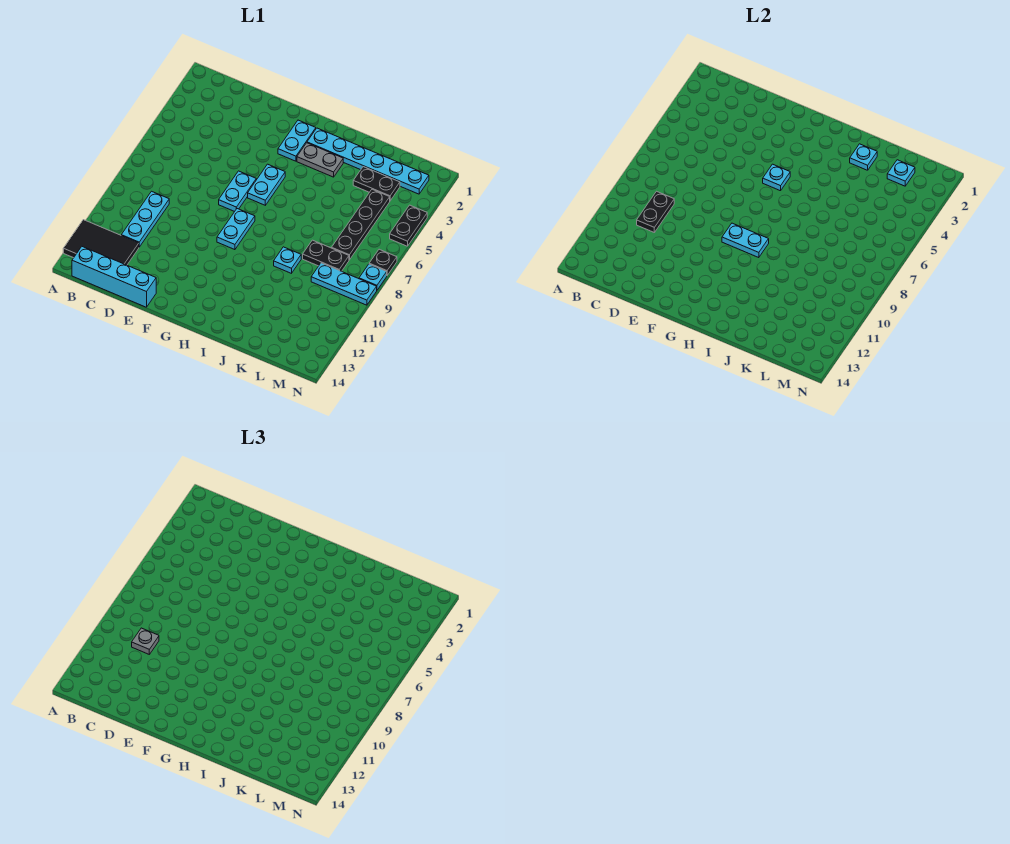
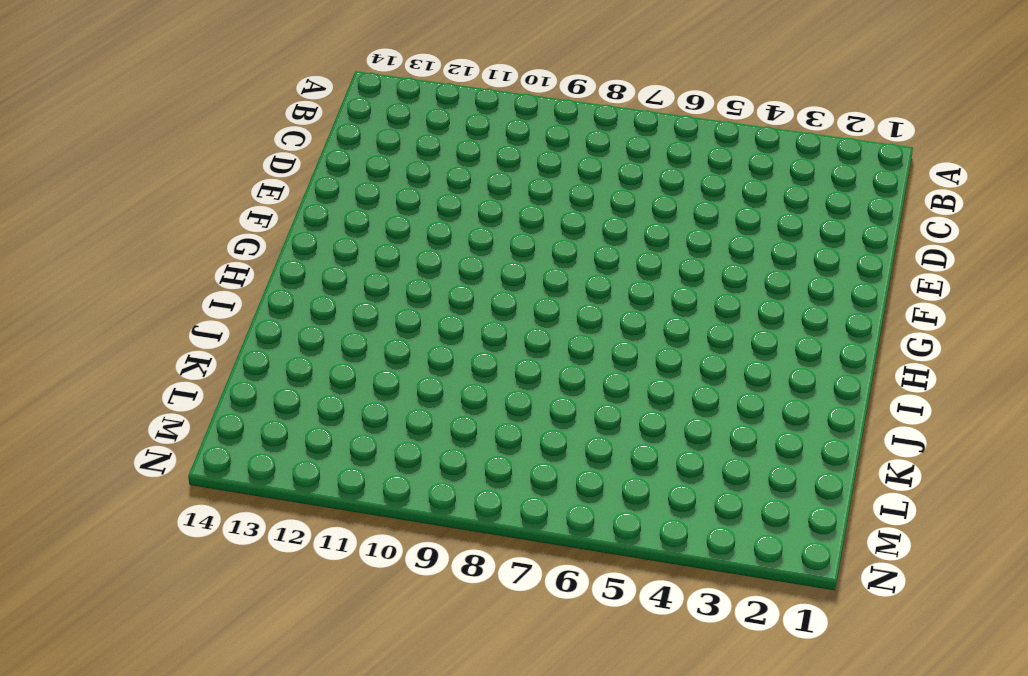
none -> black tile A12:C13 level 1
none -> cyan brick B14:E14 level 1
none -> cyan plate C9:C11 level 1

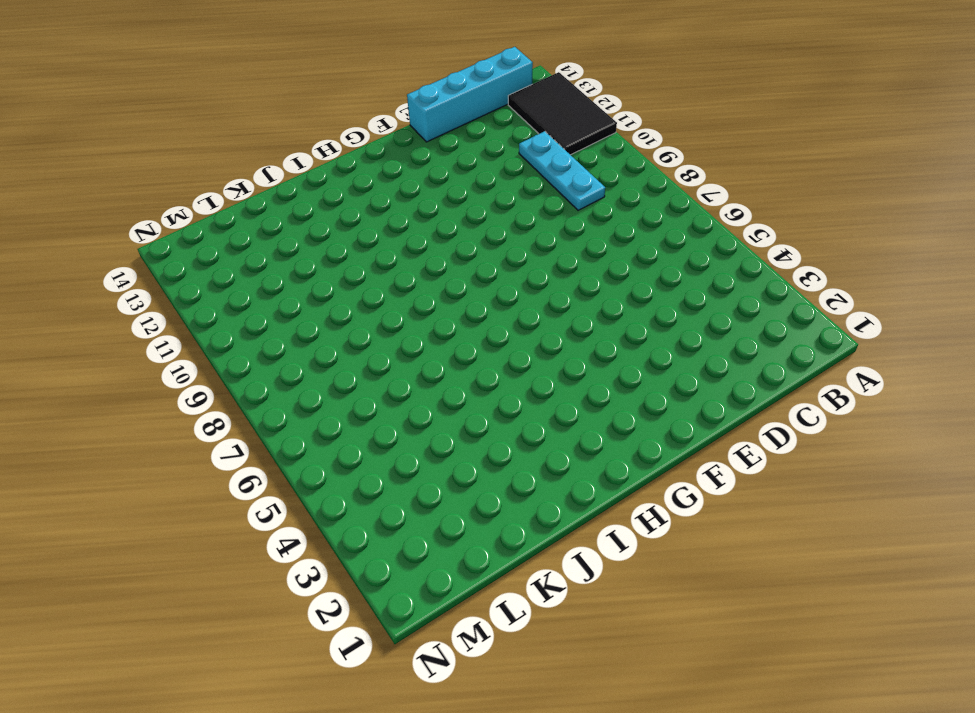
black tile A11:B13 level 1 -> black tile A12:C13 level 1
none -> cyan plate F6:F7 level 1
none -> cyan plate G2:G3 level 1
none -> cyan plate G5:G6 level 1

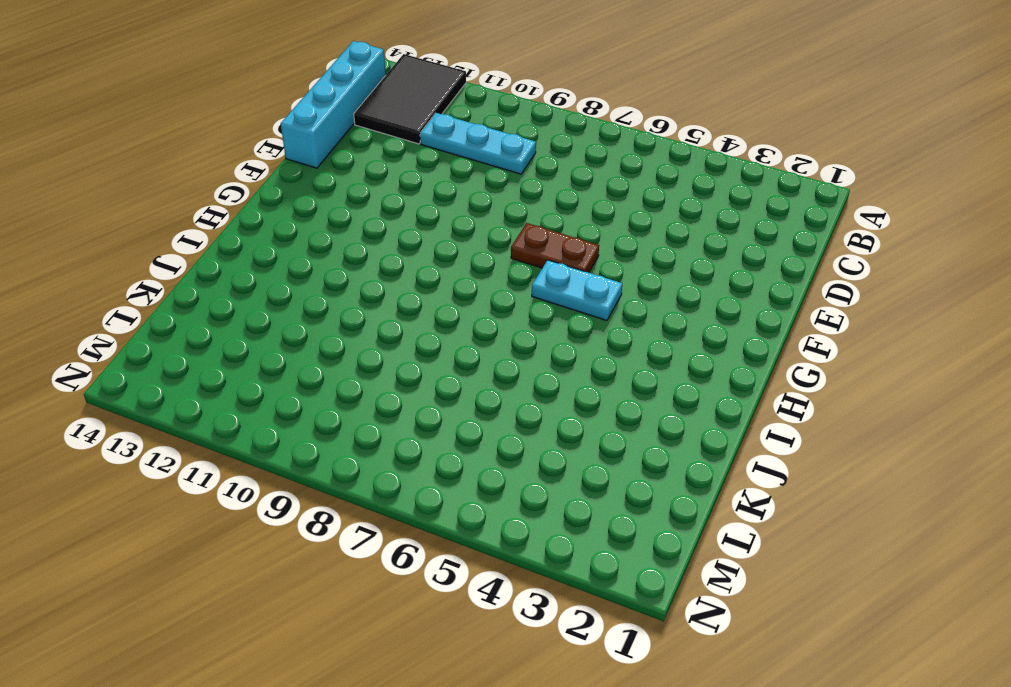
brown plate F6:F7 level 1 -> cyan plate F6:F7 level 1
none -> cyan plate G2:G3 level 1
none -> cyan plate G8:G9 level 1
none -> cyan plate H2:M2 level 1

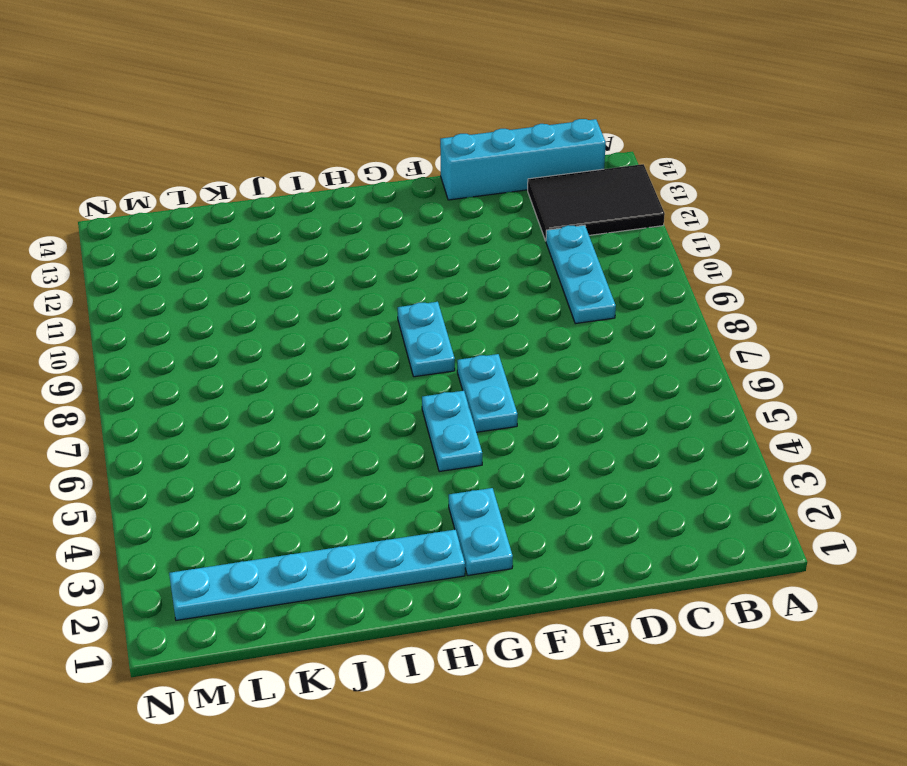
none -> grey plate H3:I3 level 1
none -> cyan plate J9 level 1
none -> black plate K3:L3 level 1

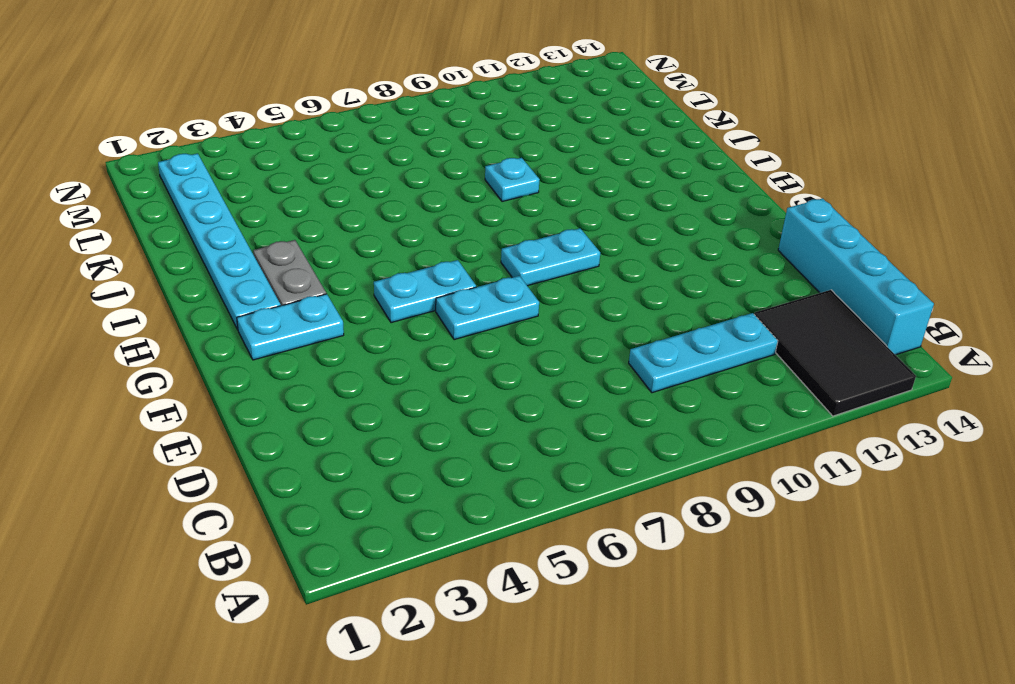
none -> black plate K3:L3 level 1
none -> black plate K8:L8 level 1
none -> black plate L4:L7 level 1

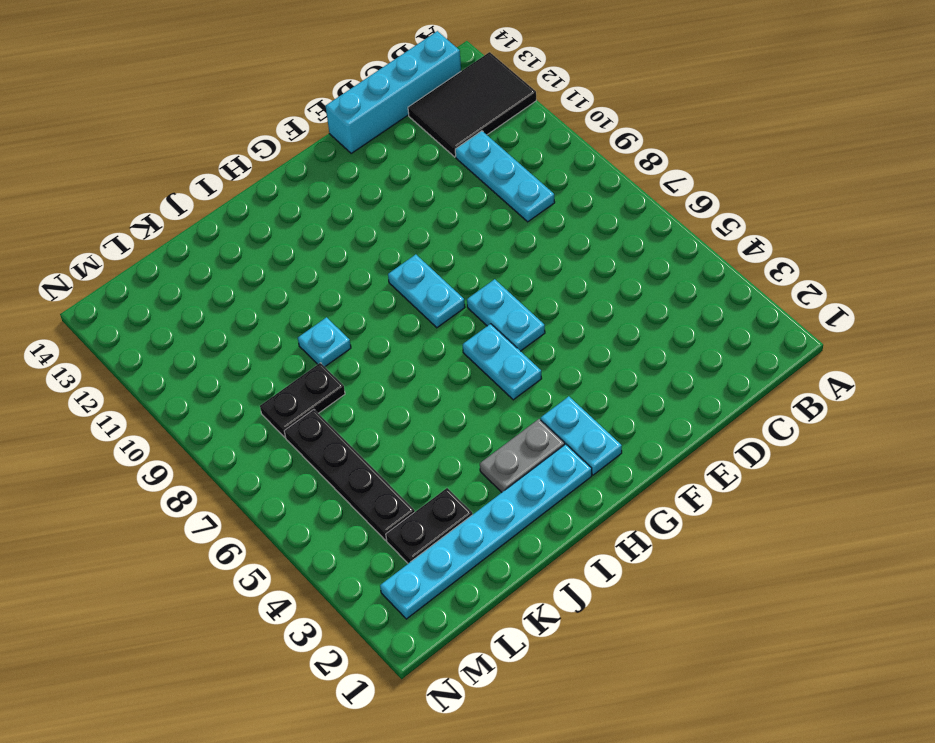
none -> cyan plate L9:N9 level 1
none -> black plate N4:N5 level 1
none -> black plate N7 level 1

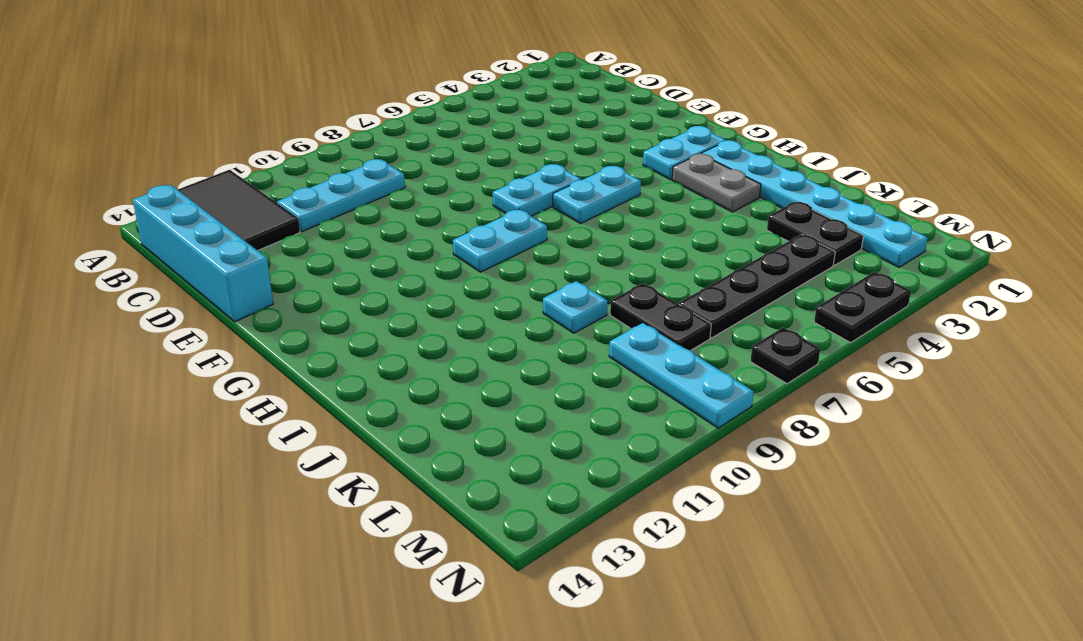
none -> cyan plate N8 level 1
none -> black plate C9:C10 level 2
none -> cyan plate G5 level 2

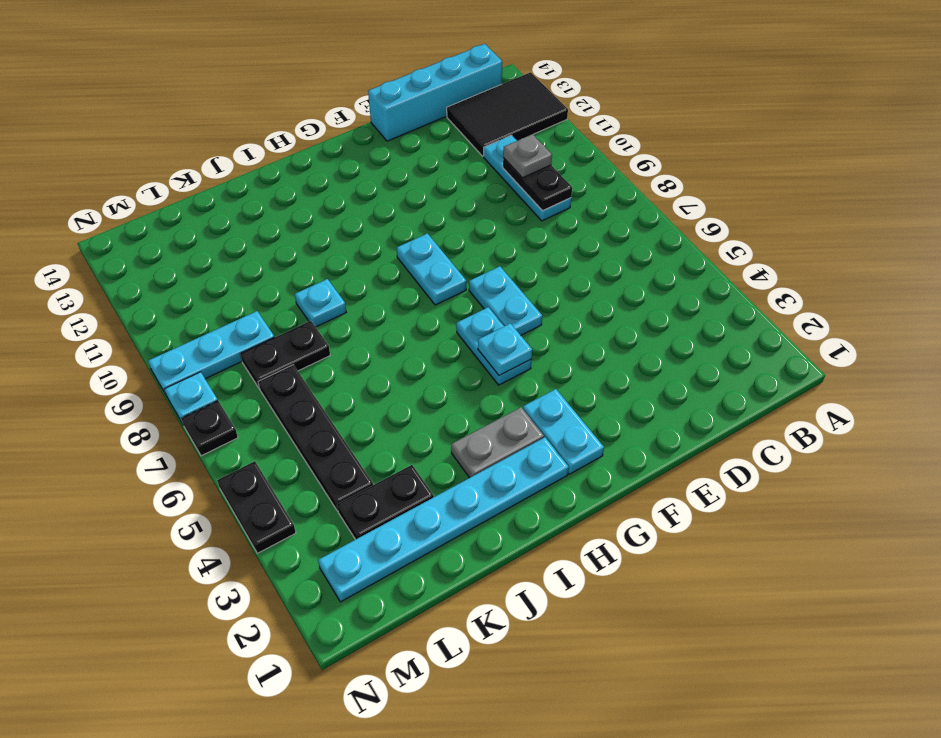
none -> cyan plate G9:H9 level 2
none -> cyan plate J2 level 2
none -> cyan plate L2 level 2

